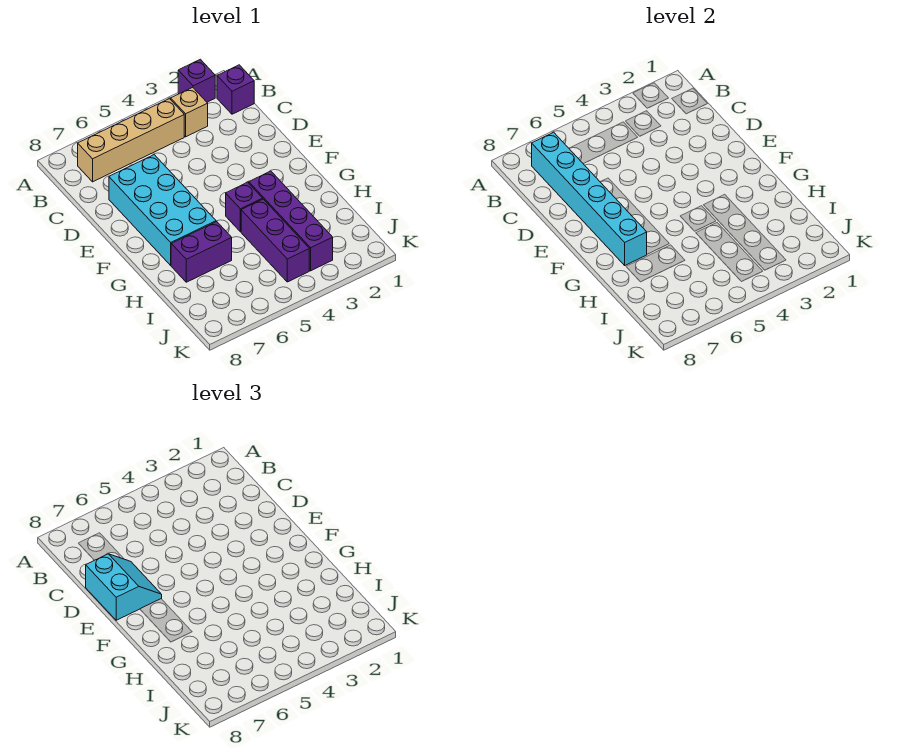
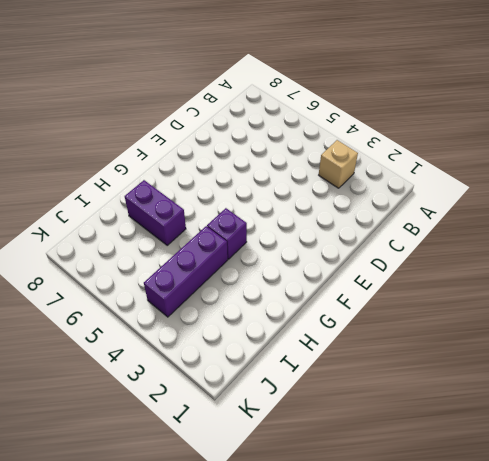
none -> purple brick A2 level 1
none -> purple brick B1 level 1

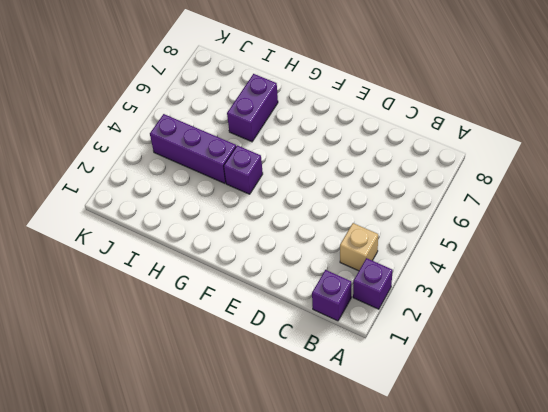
none -> tan brick B4:B7 level 1
none -> cyan brick D6:G7 level 1

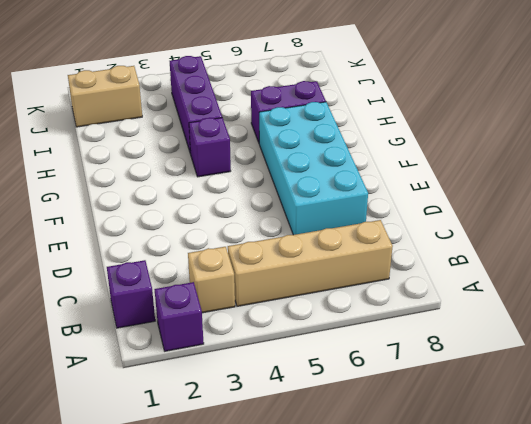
tan brick J1:J2 level 1 -> none
none -> purple brick G3:J3 level 1
none -> cyan brick B7:G7 level 2

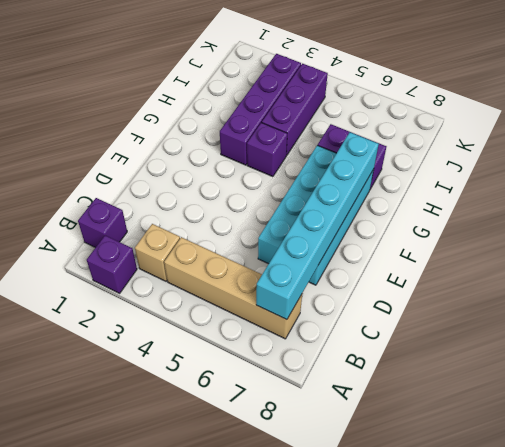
none -> cyan slope D7:E8 level 3 top 8

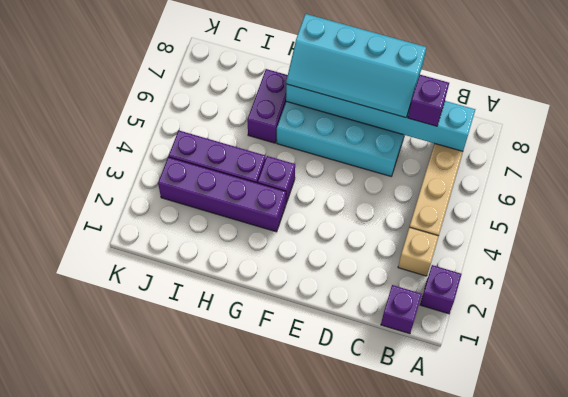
purple brick C7 level 3 -> none
cyan slope D7:G8 level 3 top 8 -> cyan slope D7:E8 level 3 top 8

